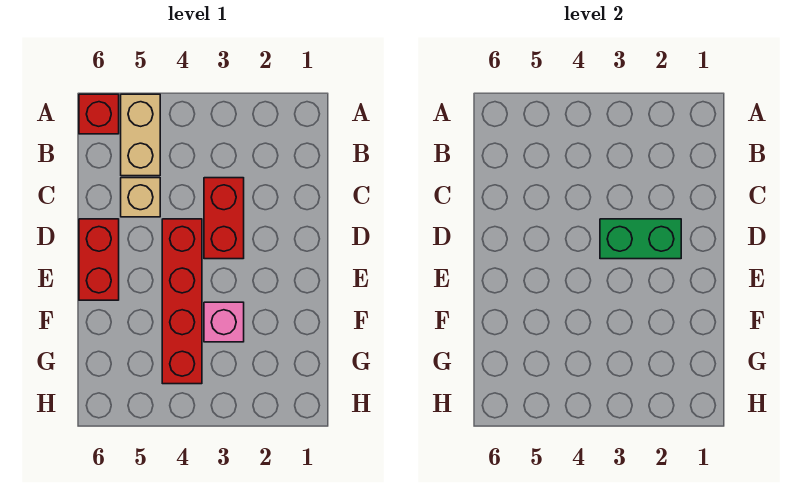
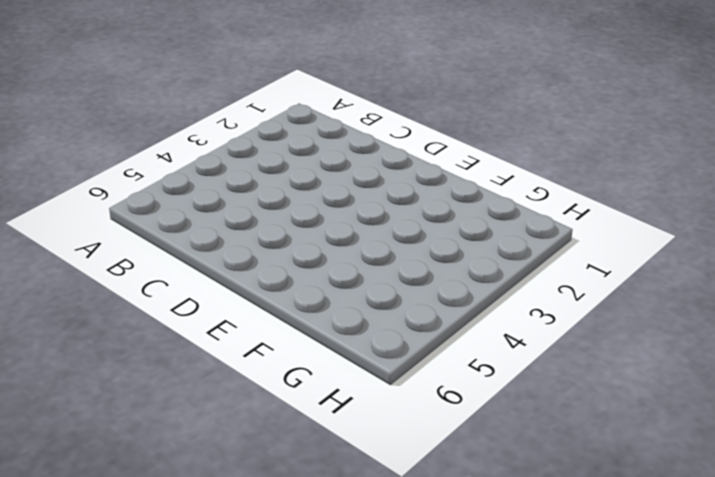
none -> tan brick A5:B5 level 1
none -> red brick A6 level 1

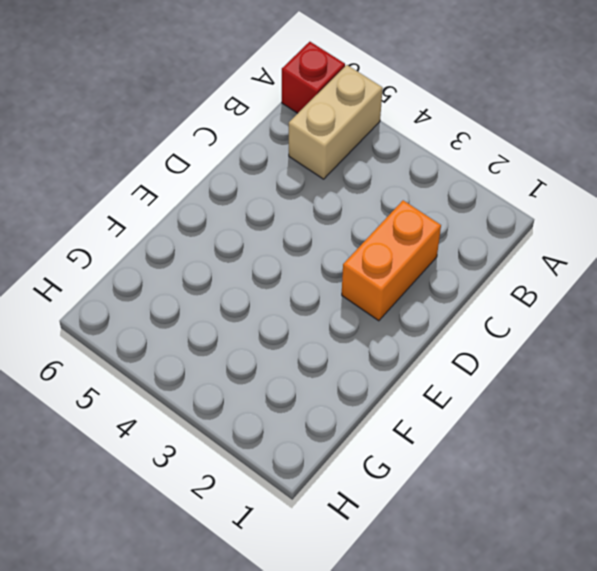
orange brick C2:D2 level 1 -> none
none -> red brick C3:D3 level 1
none -> tan brick C5 level 1

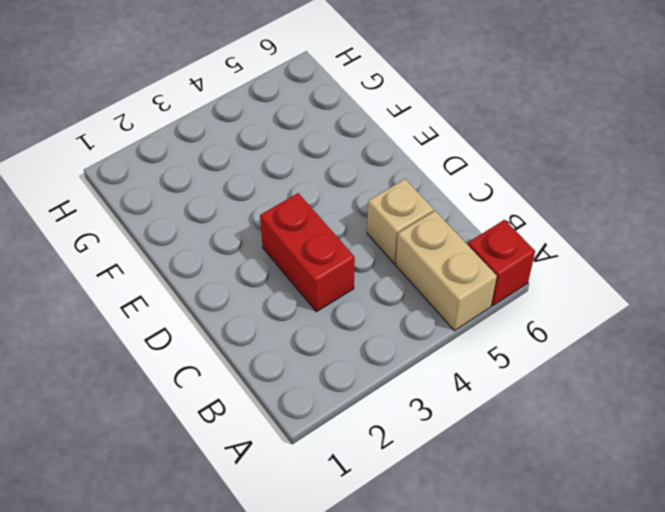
none -> red brick D4:G4 level 1
none -> red brick D6:E6 level 1

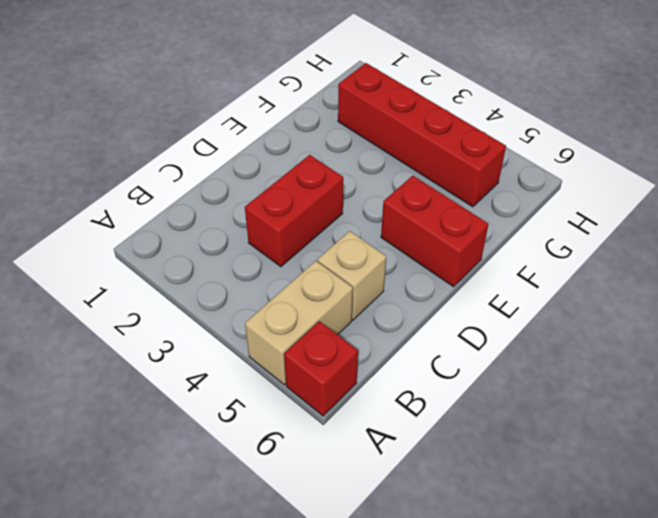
red brick E5:E6 level 1 -> red brick D6:E6 level 1
red brick G2:G5 level 1 -> red brick D4:G4 level 1
none -> pink brick F3 level 1
none -> green brick D2:D3 level 2

